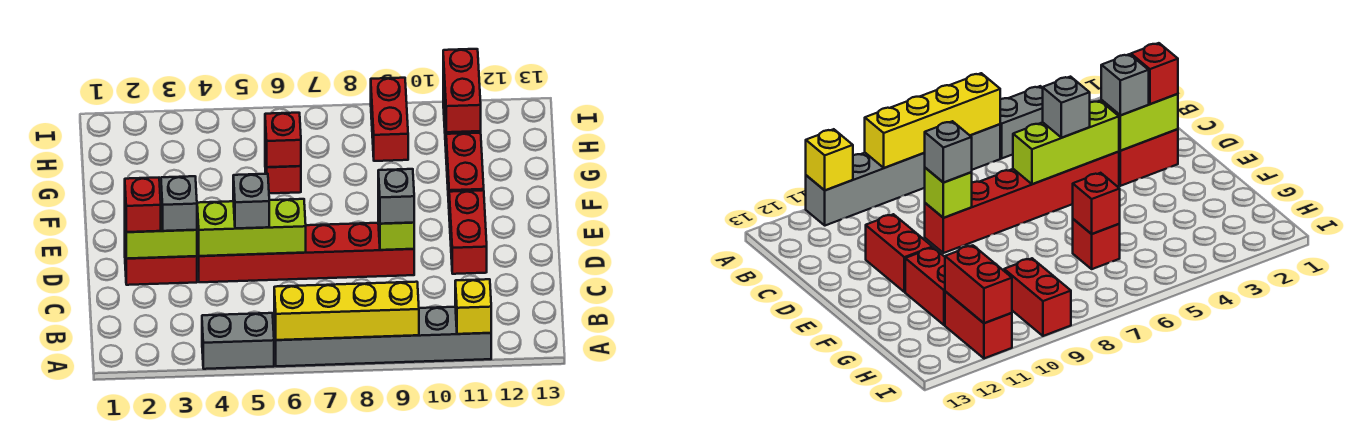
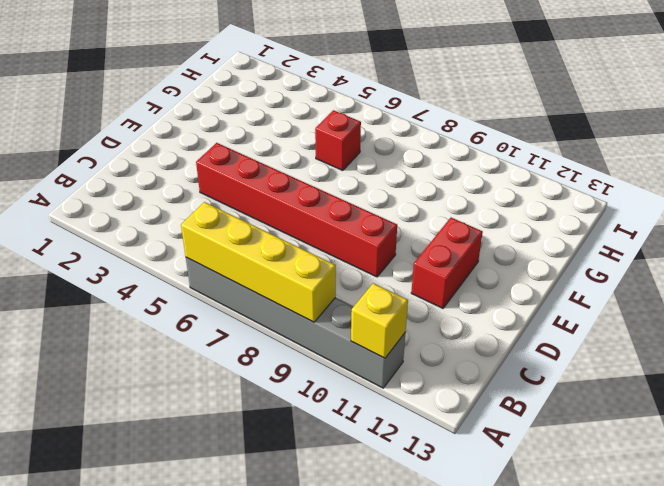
none -> grey brick A4:A5 level 1
none -> red brick D2:D3 level 1
none -> red brick F11:G11 level 1

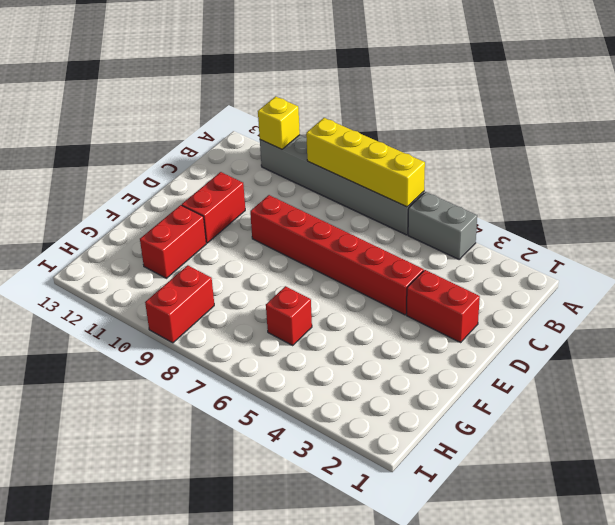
none -> red brick H11:I11 level 1
none -> lime brick D2:D3 level 2
none -> lime brick D4:D6 level 2

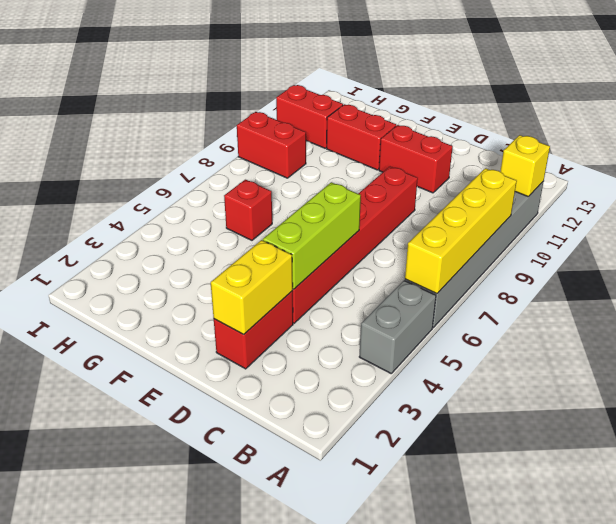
yellow brick D2:D3 level 2 -> lime brick D2:D3 level 2
none -> lime brick D9 level 2
none -> red brick G6 level 2
none -> red brick H11:I11 level 2

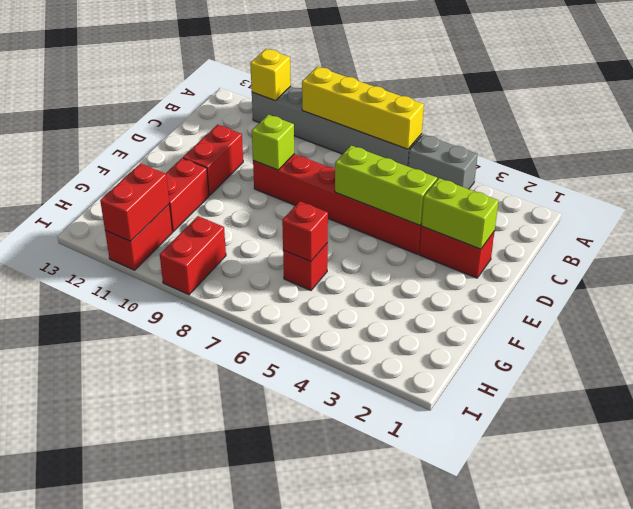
none -> red brick D2 level 3
none -> grey brick D3 level 3
none -> grey brick D5 level 3

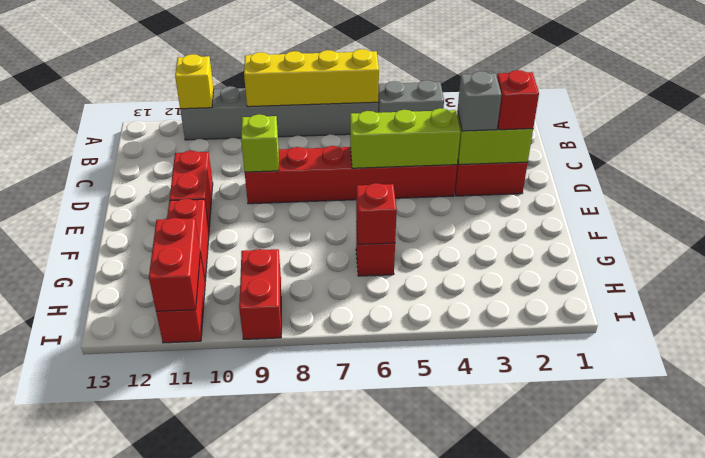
none -> grey brick D5 level 3
none -> grey brick D9 level 3

